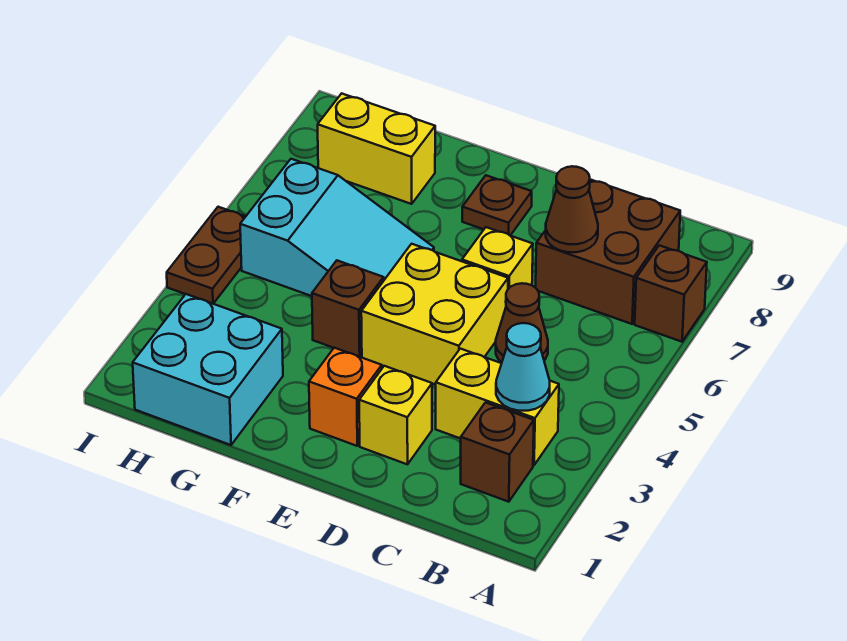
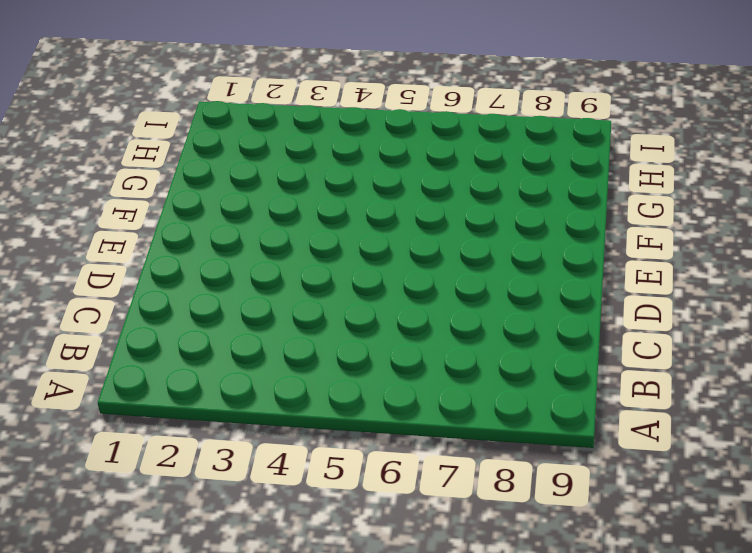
none -> brown brick A7 level 1
none -> brown brick B2 level 1
none -> yellow brick B3:C3 level 1

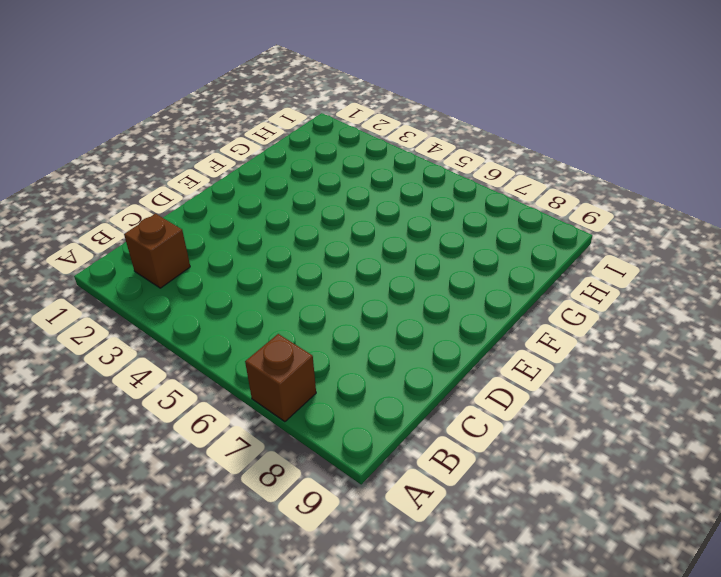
none -> yellow brick B3:C3 level 1
none -> brown brick B7:C8 level 1
none -> brown cone C5 level 1

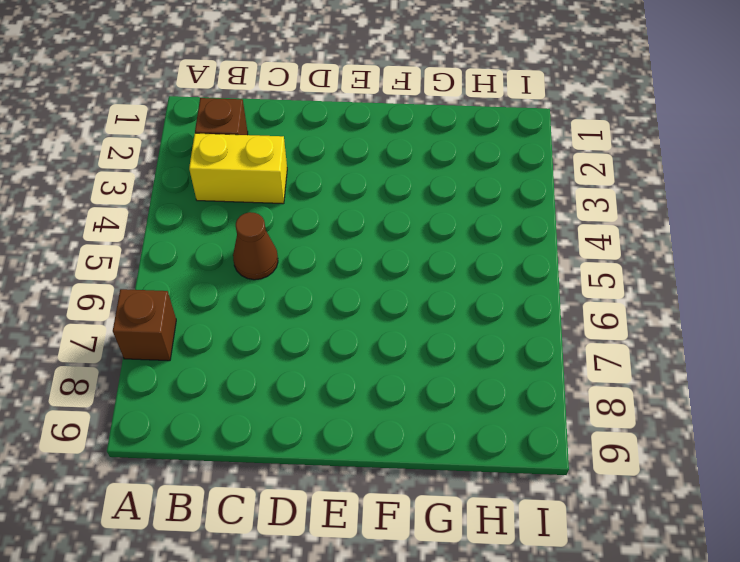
none -> brown brick B7:C8 level 1
none -> yellow brick D2 level 1
none -> yellow brick D4:E5 level 1

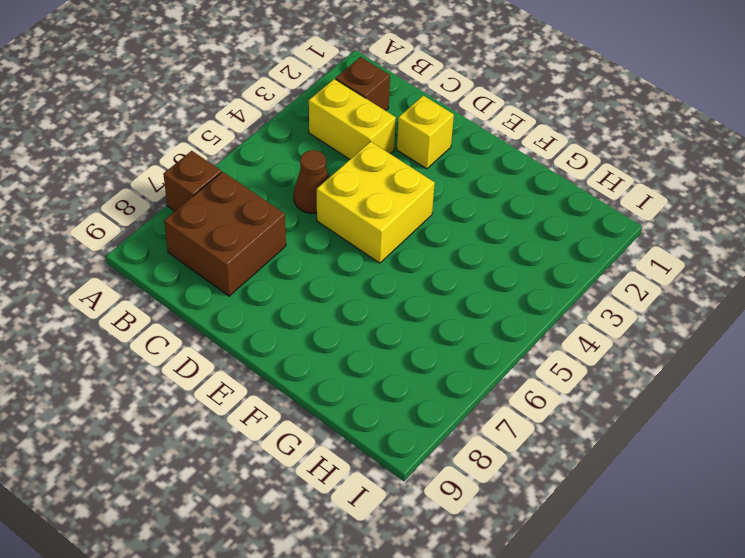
none -> yellow brick D6 level 1
none -> orange brick E2 level 1
none -> brown plate E8 level 1

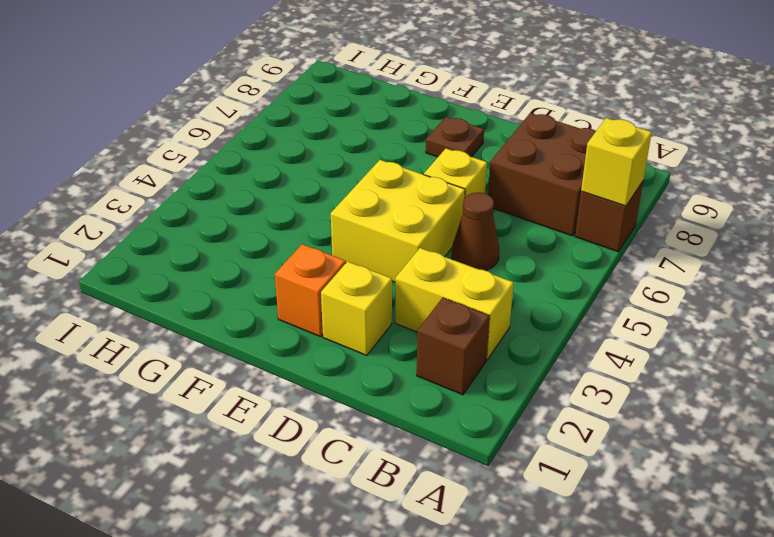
yellow brick A7 level 2 -> none
none -> brown brick F4 level 1
none -> cyan slope F5:H6 level 1 top H
none -> cyan brick G1:H2 level 1

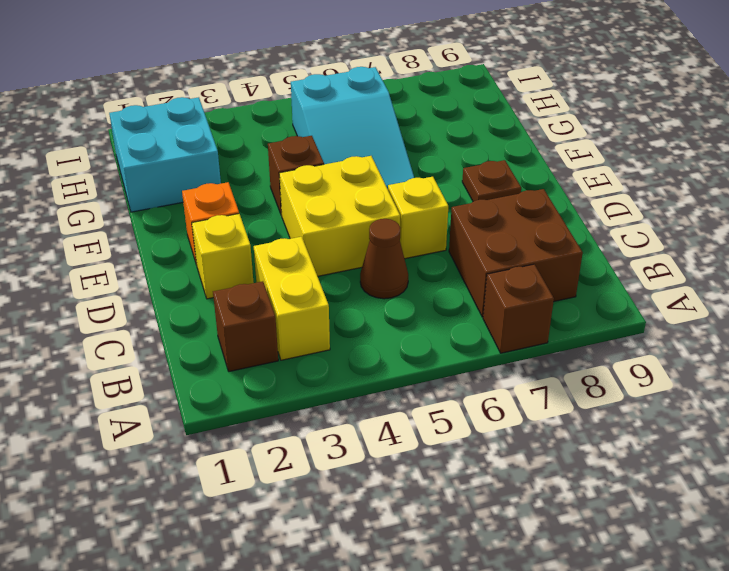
none -> yellow brick G8:H8 level 1
none -> brown plate I4:I5 level 1
none -> cyan cone B3 level 2

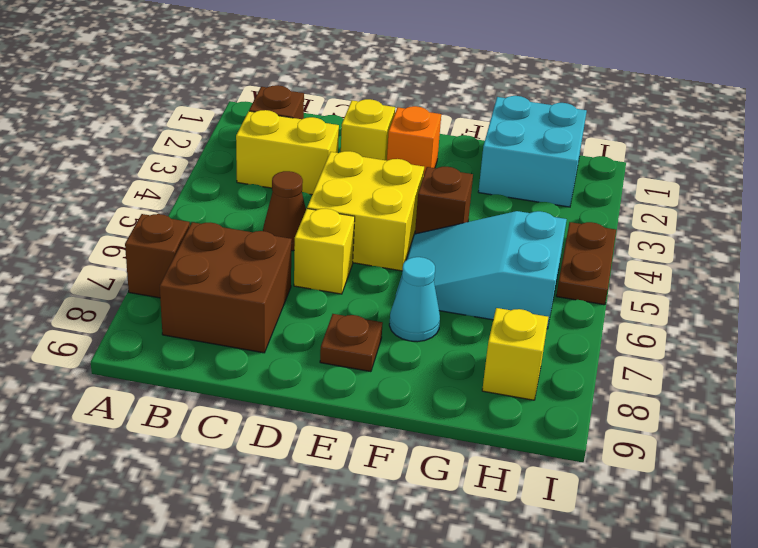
cyan cone F7 level 1 -> cyan cone B3 level 2
yellow brick H8 level 1 -> yellow brick G8:H8 level 1
none -> brown cone C7 level 2

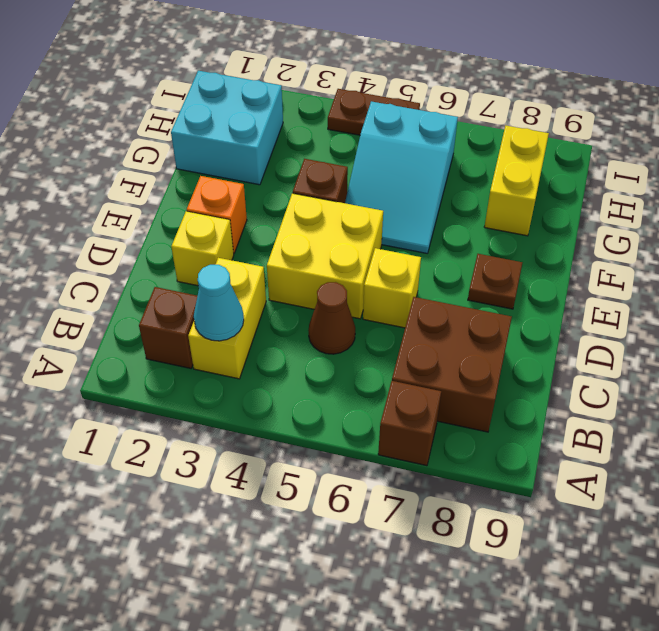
none -> brown cone C7 level 2

